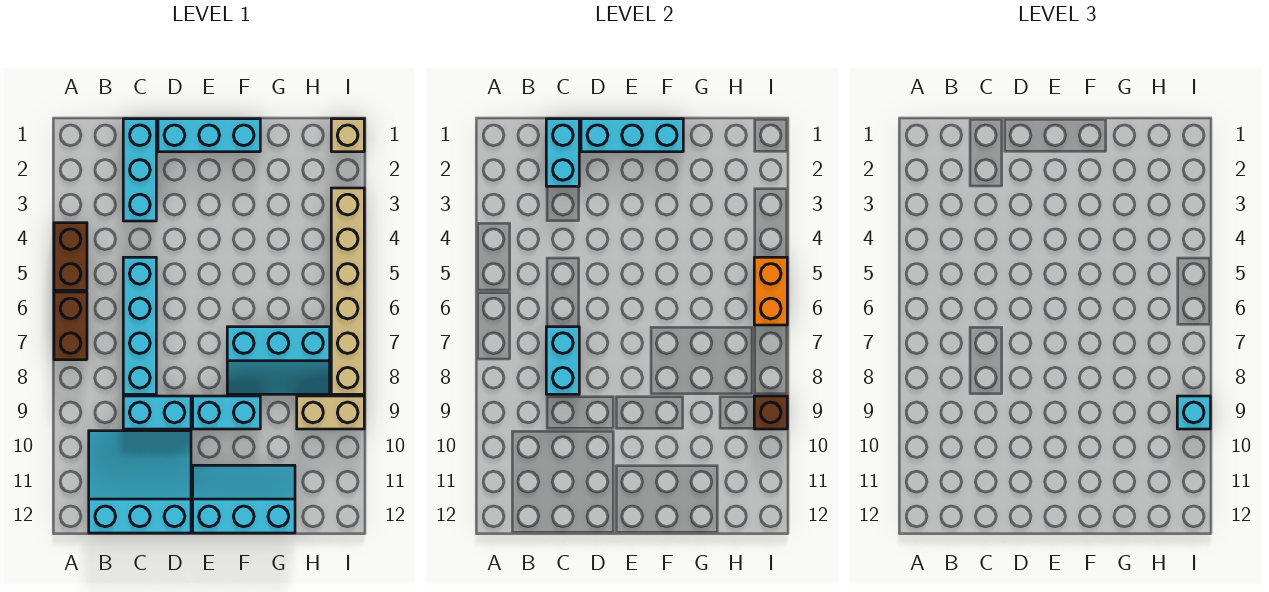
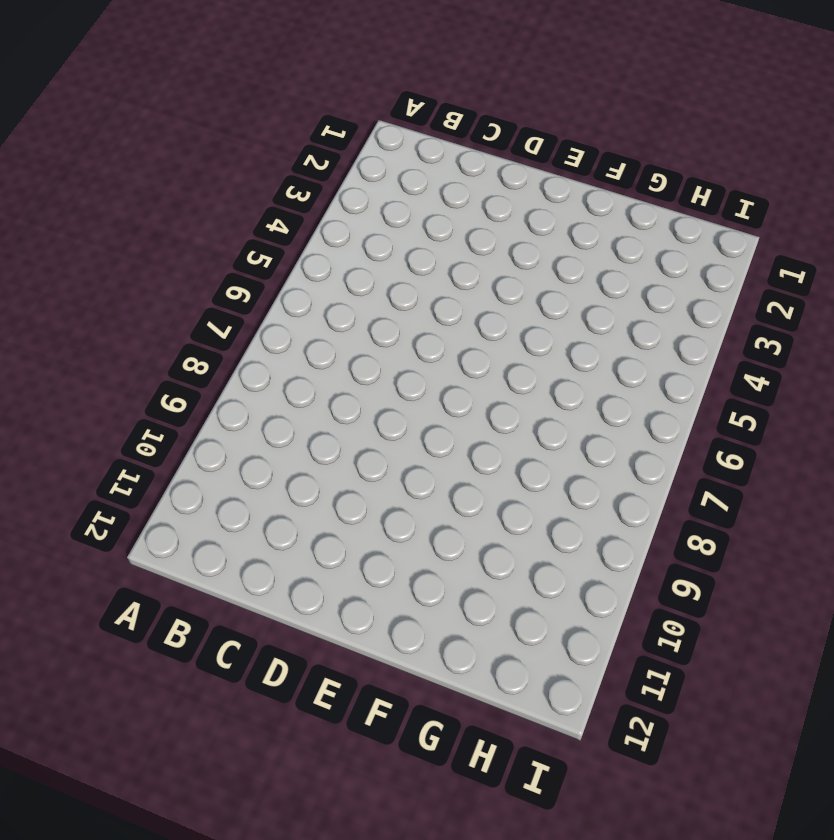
none -> brown brick A4:A5 level 1
none -> brown brick A6:A7 level 1
none -> cyan slope B10:D12 level 1 top 12

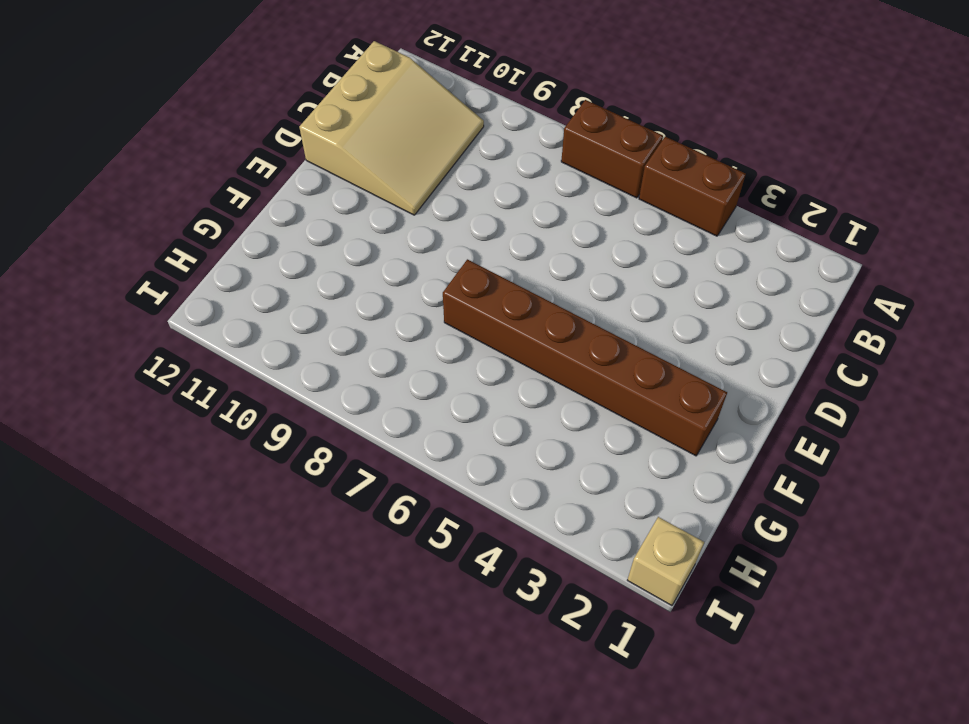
tan slope B10:D12 level 1 top 12 -> cyan slope B10:D12 level 1 top 12
brown brick F2:F7 level 1 -> cyan slope F7:H8 level 1 top 7
none -> cyan brick C1:C3 level 1
none -> cyan brick C5:C8 level 1
none -> cyan brick C9:D9 level 1

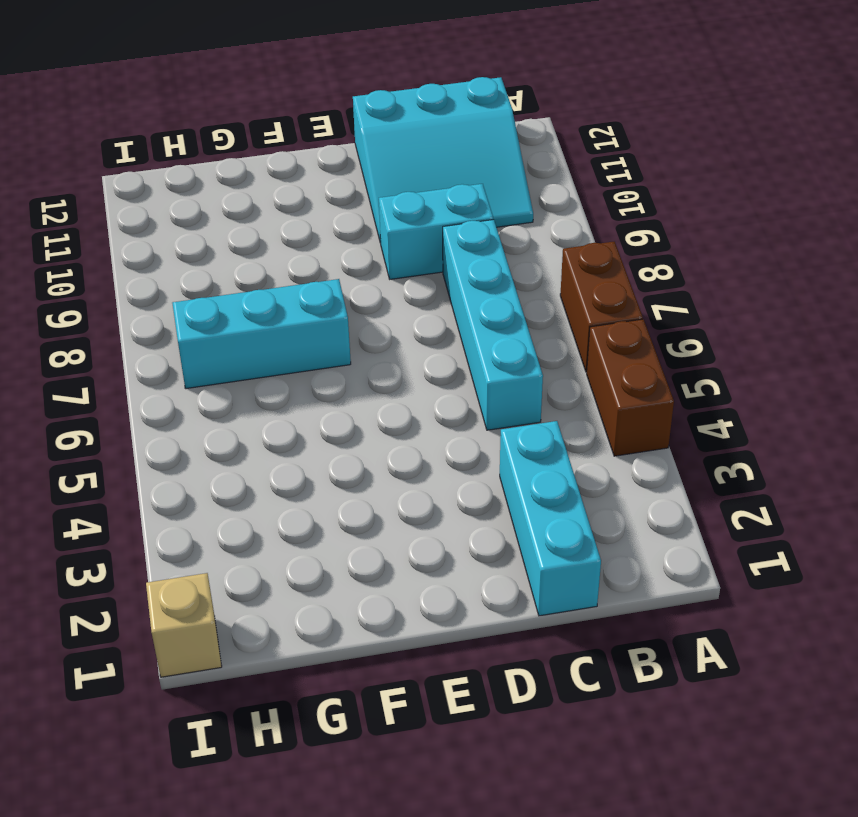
none -> cyan brick D1:F1 level 1
none -> cyan brick E9:F9 level 1
none -> cyan slope E11:G12 level 1 top 12

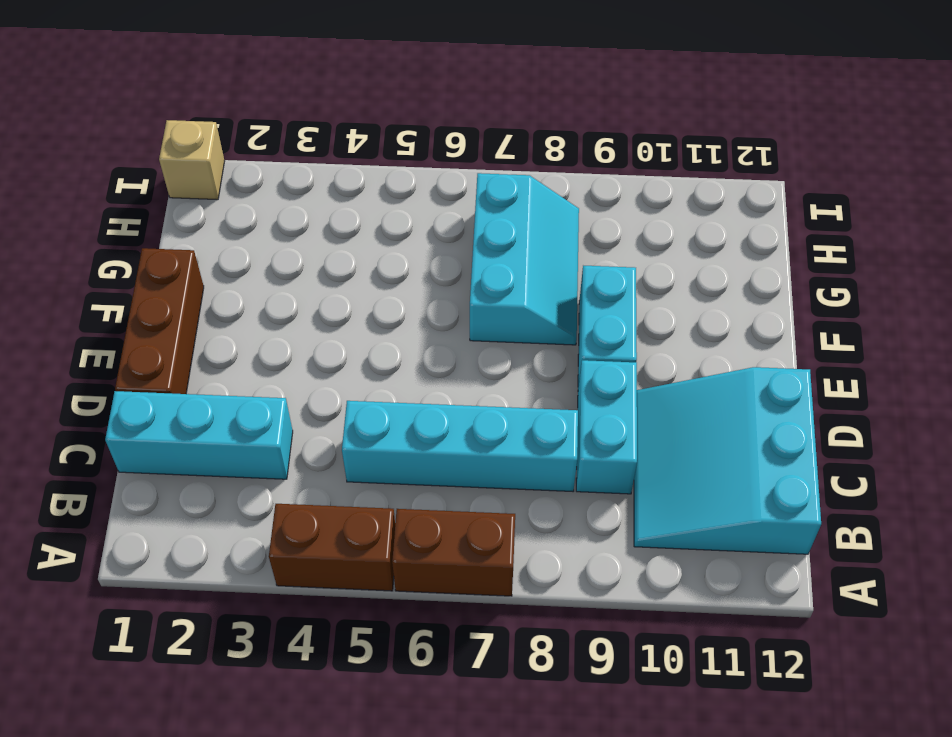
brown brick D1:F1 level 1 -> cyan brick D1:F1 level 1
none -> cyan slope E11:G12 level 1 top 12
none -> tan brick H9:I9 level 1
none -> tan brick I3:I8 level 1

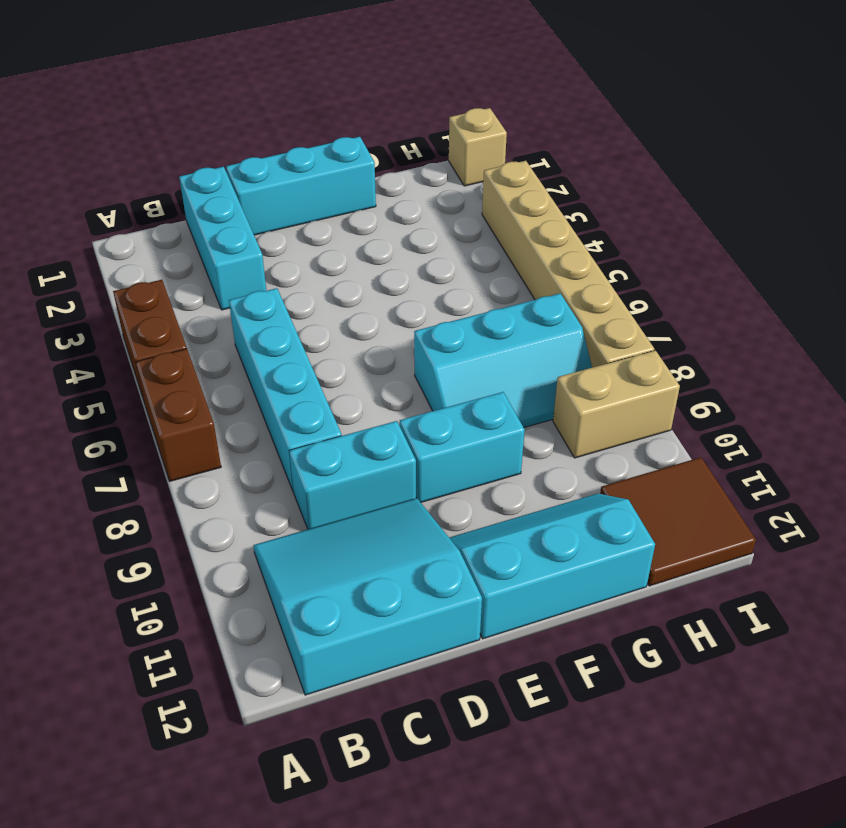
brown tile H11:I12 level 1 -> none
none -> cyan brick C1:C2 level 2
none -> cyan brick C7:C8 level 2
none -> cyan brick D1:F1 level 2

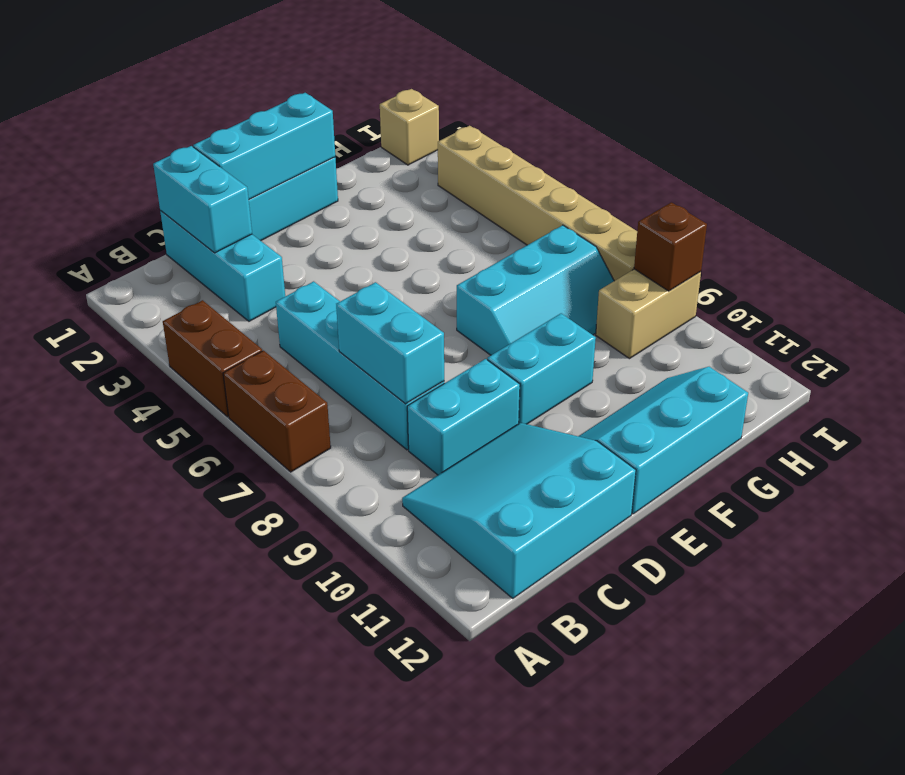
none -> orange brick I5:I6 level 2
none -> cyan brick I9 level 3

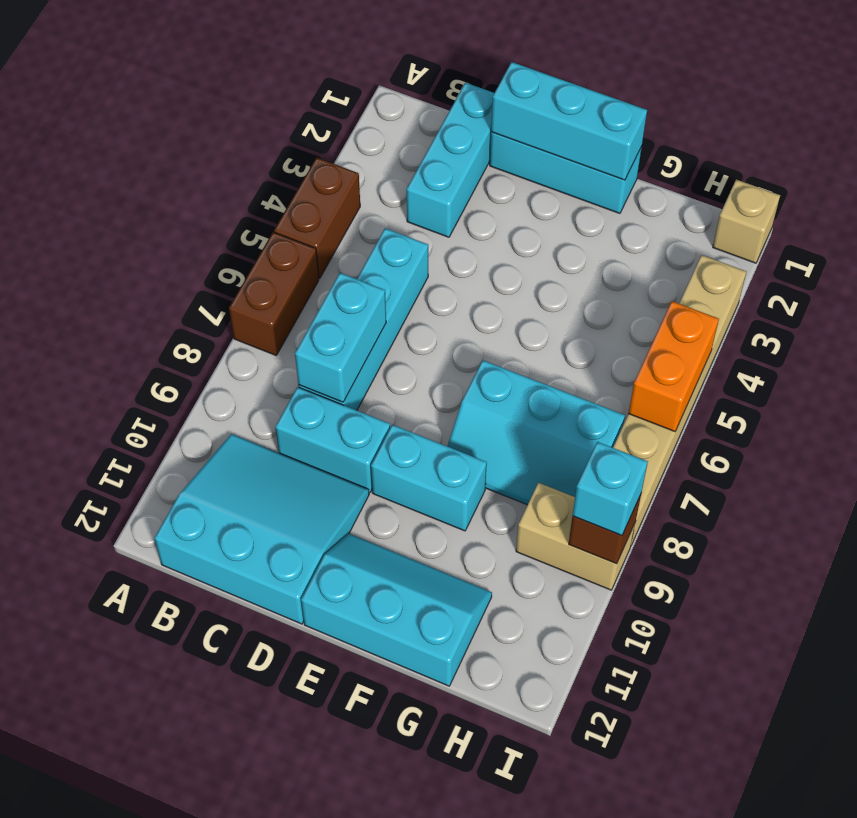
none -> cyan brick C1:C2 level 2

